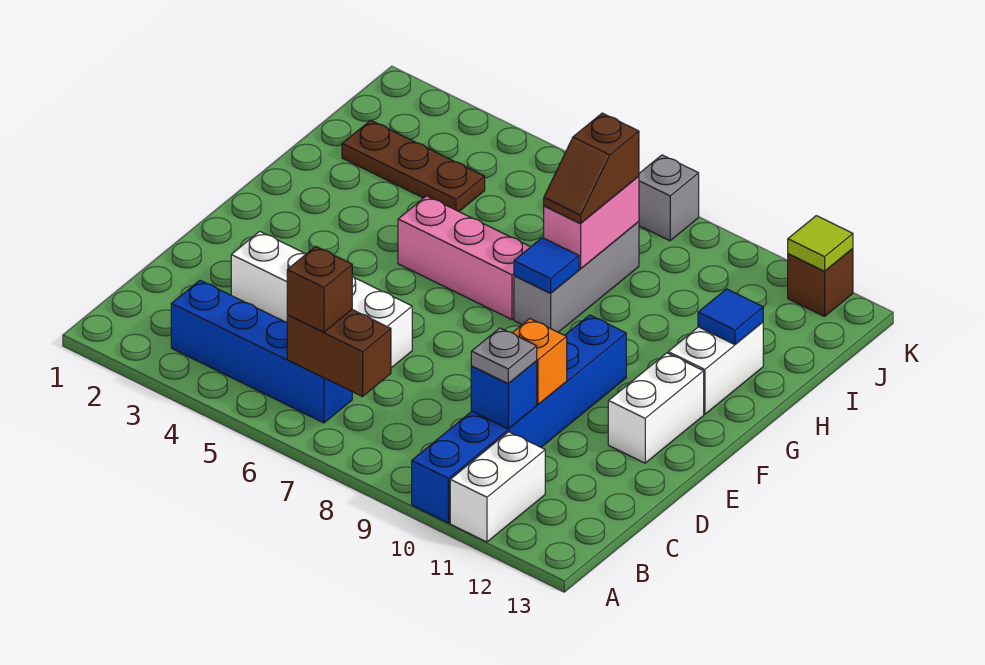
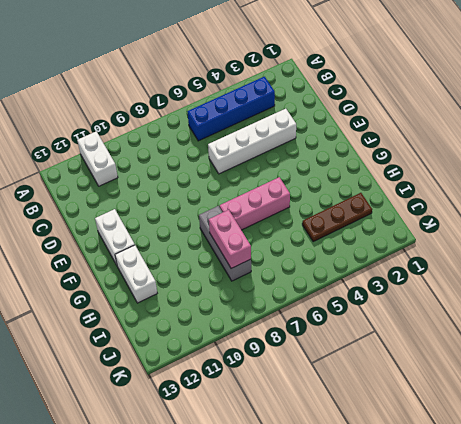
none -> blue brick A10:F10 level 1
none -> grey brick K8 level 1
none -> brown brick K12 level 1

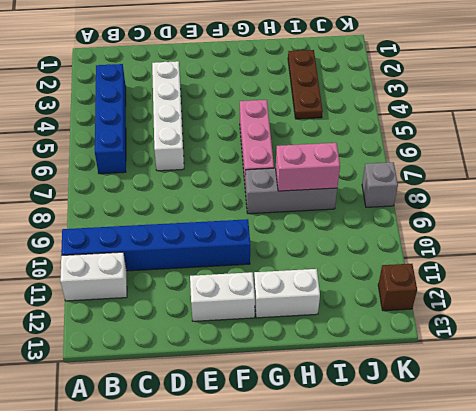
none -> brown brick B6:B7 level 2
none -> blue brick C10 level 2
none -> orange brick D10 level 2

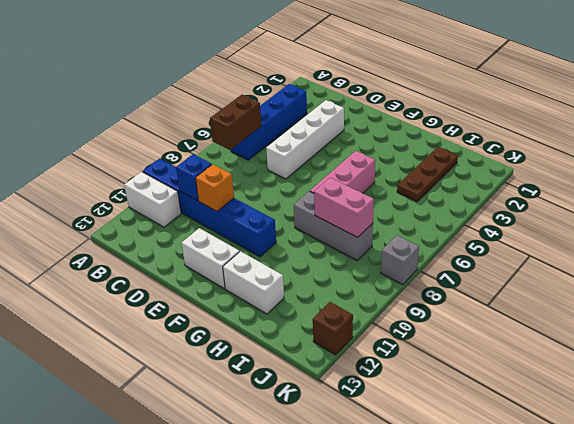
none -> blue tile G8 level 2
none -> blue tile H12 level 2
none -> lime tile K12 level 2

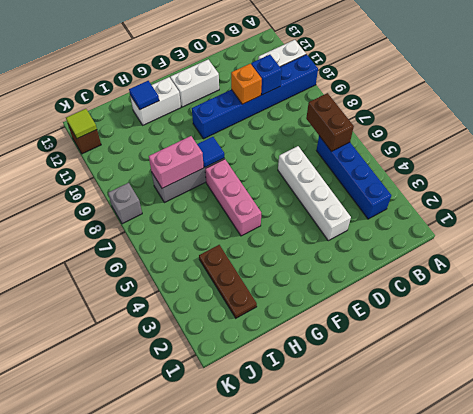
none -> brown brick B6 level 3
none -> grey plate C10 level 3
none -> brown slope H8:I8 level 3 top I

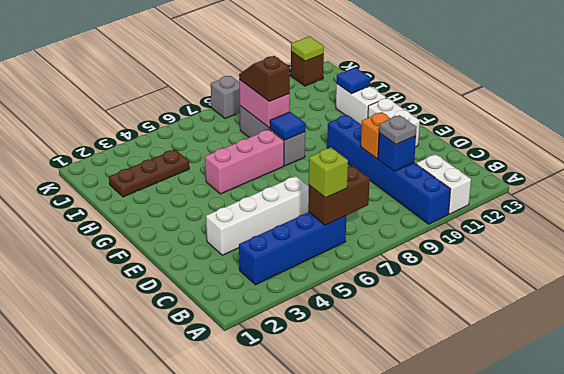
lime brick B6 level 3 -> brown brick B6 level 3
brown slope H8:I8 level 3 top H -> brown slope H8:I8 level 3 top I

